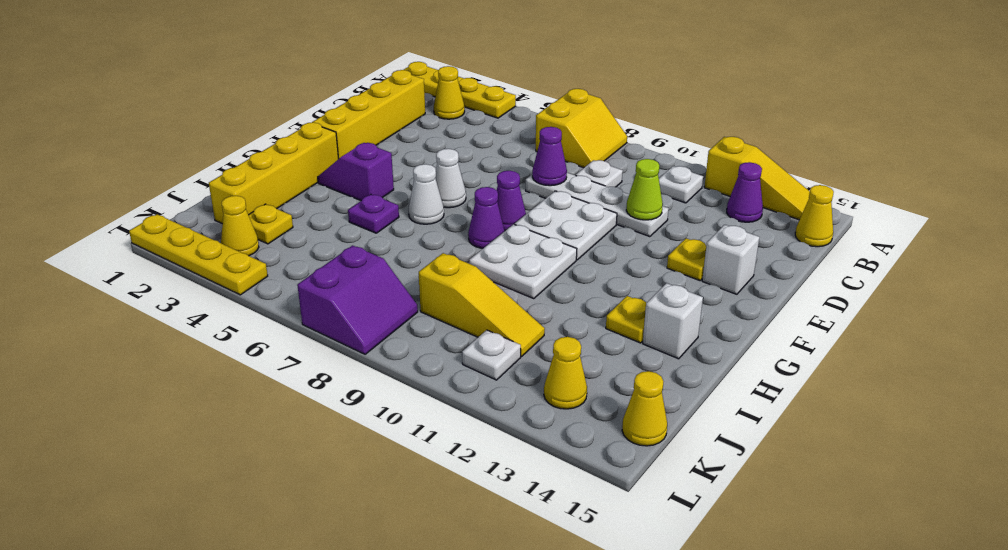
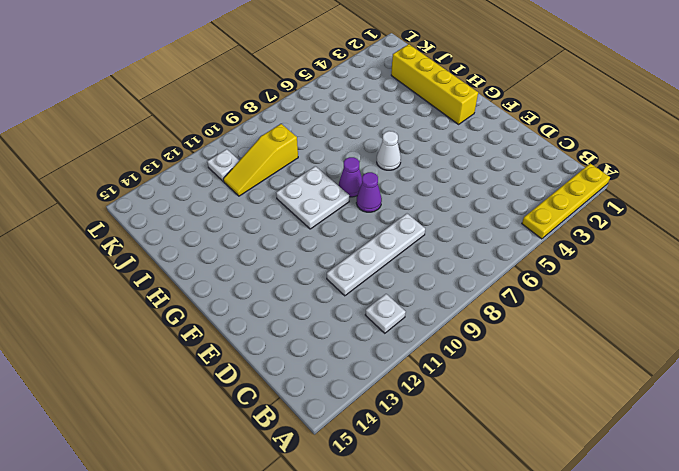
none -> yellow slope A7:B8 level 1 top 7
none -> yellow slope A12:A14 level 1 top 12
none -> yellow cone B3 level 1
none -> purple cone B13 level 1

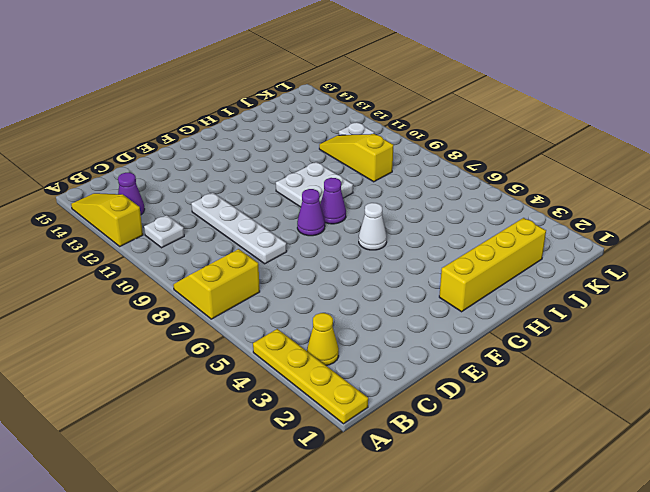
none -> yellow cone B15 level 1
none -> yellow brick C2:F2 level 1
none -> white plate C9 level 1
none -> white plate E9:F10 level 1

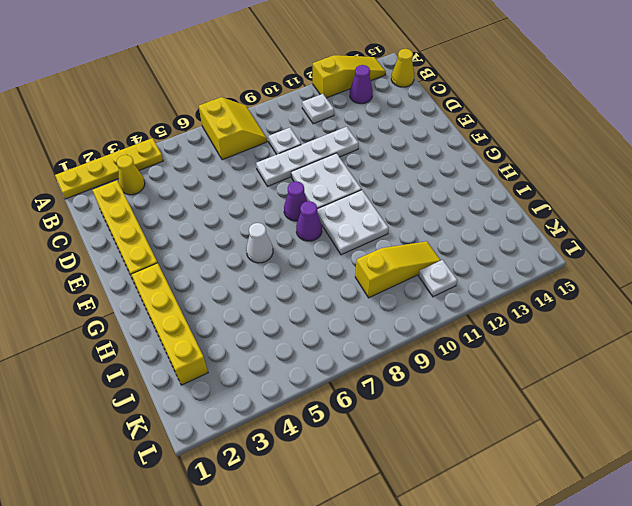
none -> yellow plate E13 level 1
none -> white brick E14 level 1
none -> white cone F6 level 1
none -> purple slope G3:G4 level 1 top 4

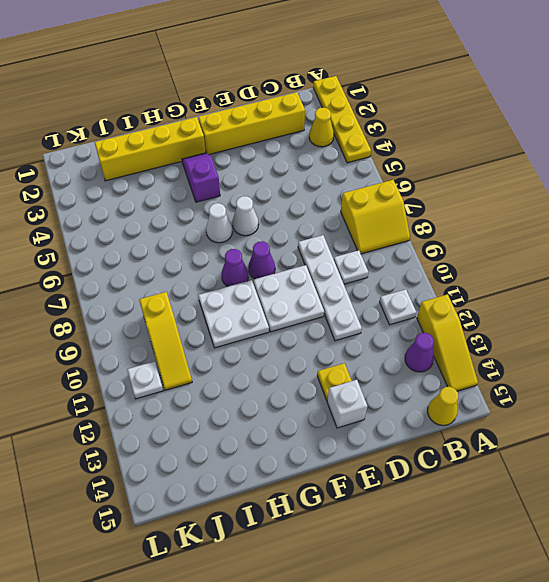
none -> purple plate H5 level 1
none -> yellow plate H13 level 1
none -> white brick H14 level 1
none -> yellow plate J3 level 1

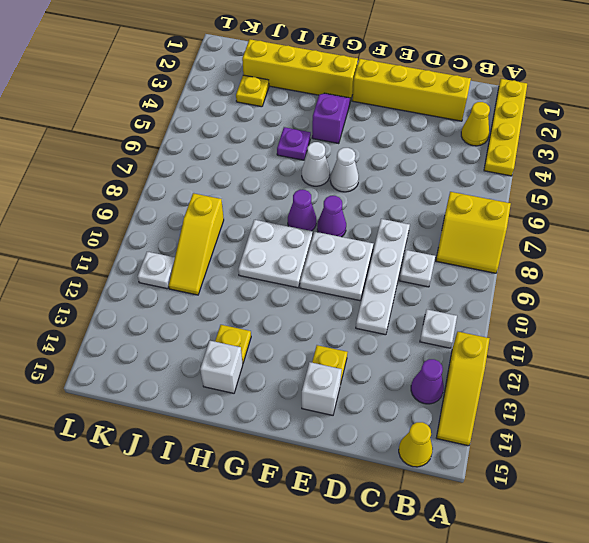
none -> yellow cone K3 level 1
none -> purple slope K7:L8 level 1 top 7
none -> yellow cone K13 level 1
none -> yellow cone K15 level 1

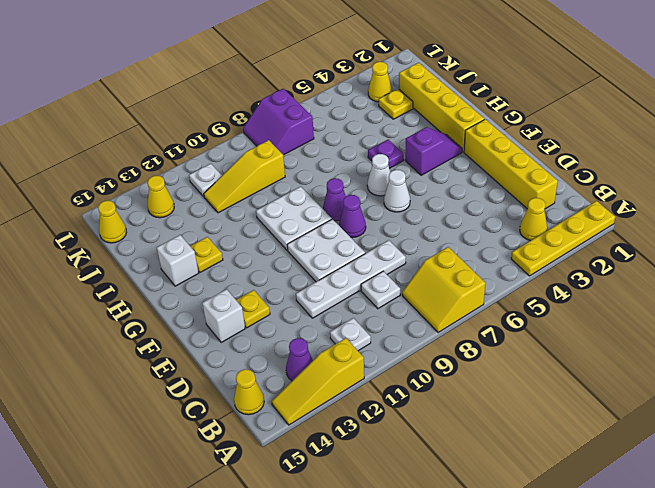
none -> yellow plate L1:L4 level 1
none -> purple cone D8 level 2
none -> lime cone D11 level 2

